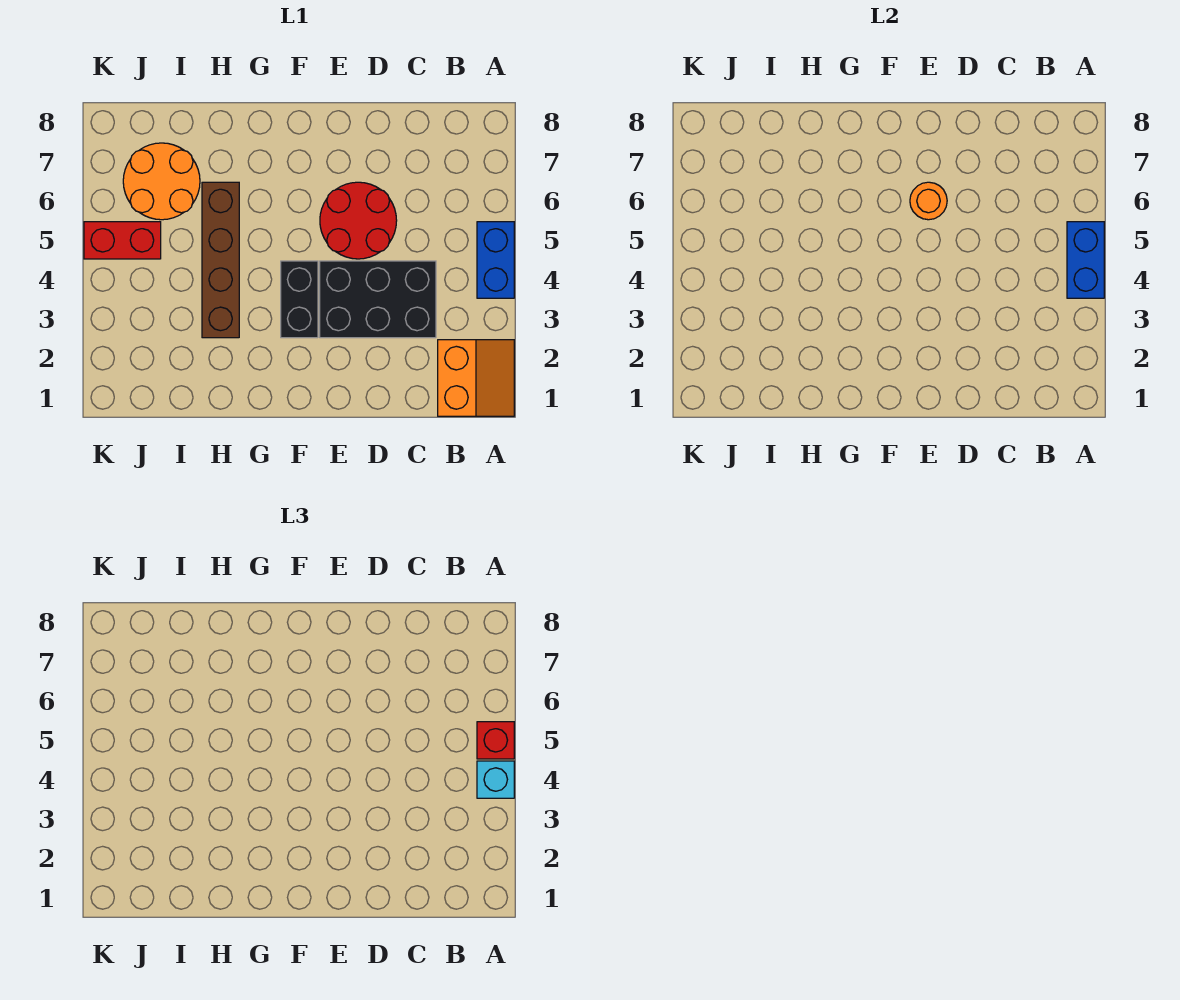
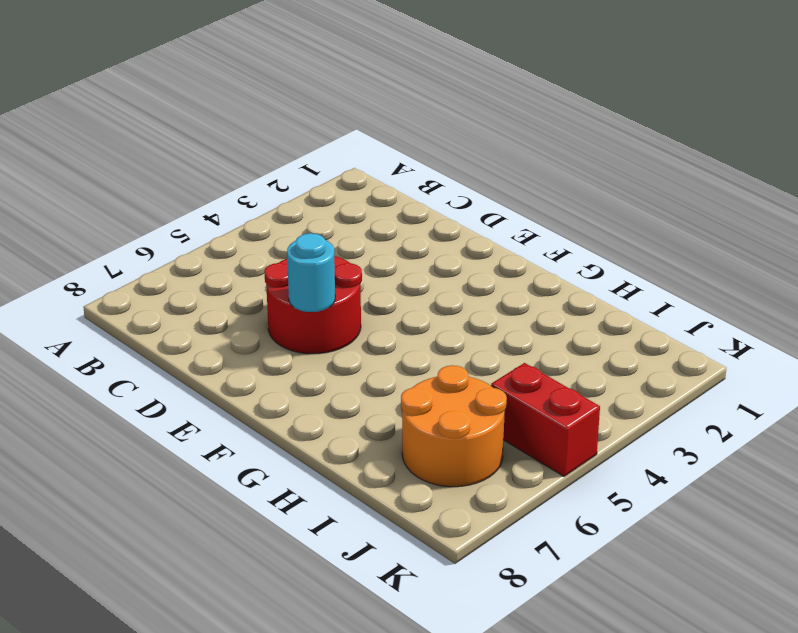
cyan round brick E6 level 2 -> orange round brick E6 level 2
none -> orange slope A1:B2 level 1 top B
none -> blue brick A4:A5 level 1
none -> black brick C3:E4 level 1

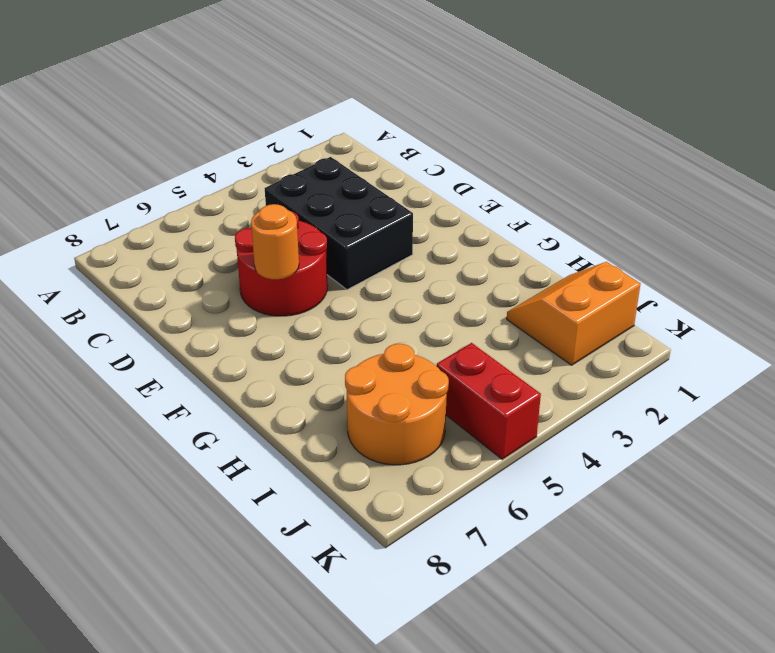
orange slope I1:J2 level 1 top J -> orange slope A1:B2 level 1 top B
none -> blue brick A4:A5 level 1
none -> black brick F3:F4 level 1
none -> brown brick H3:H6 level 1

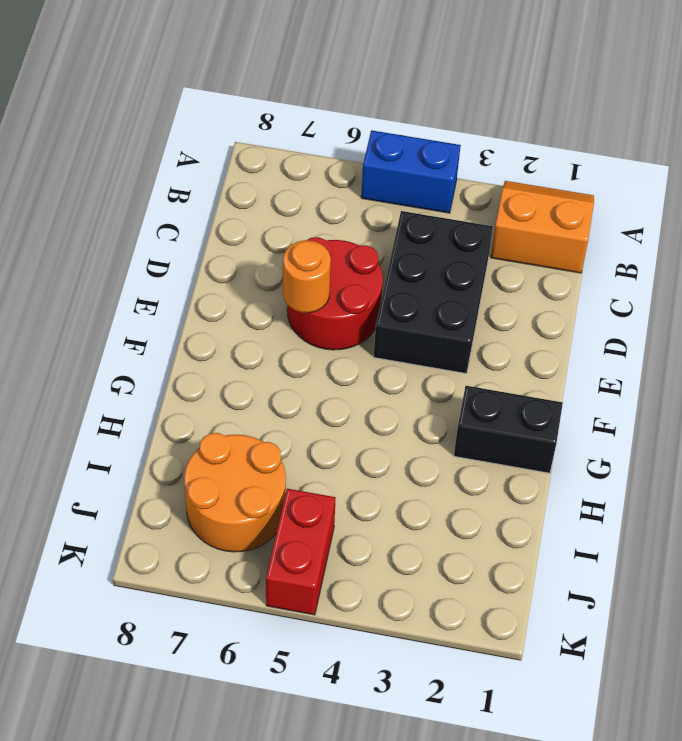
black brick G1:G2 level 1 -> black brick F3:F4 level 1
none -> brown brick H3:H6 level 1
none -> blue brick A4:A5 level 2
none -> cyan brick A4 level 3

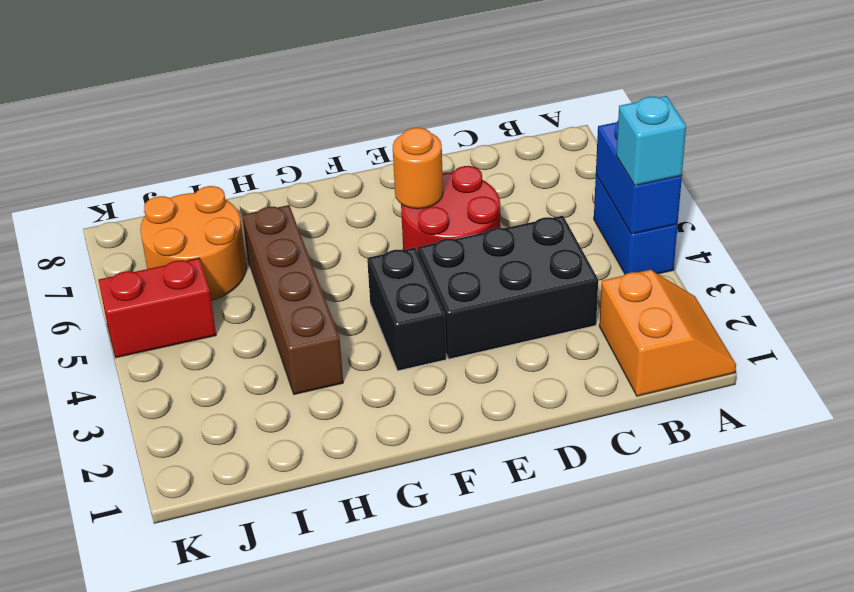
none -> red brick A5 level 3

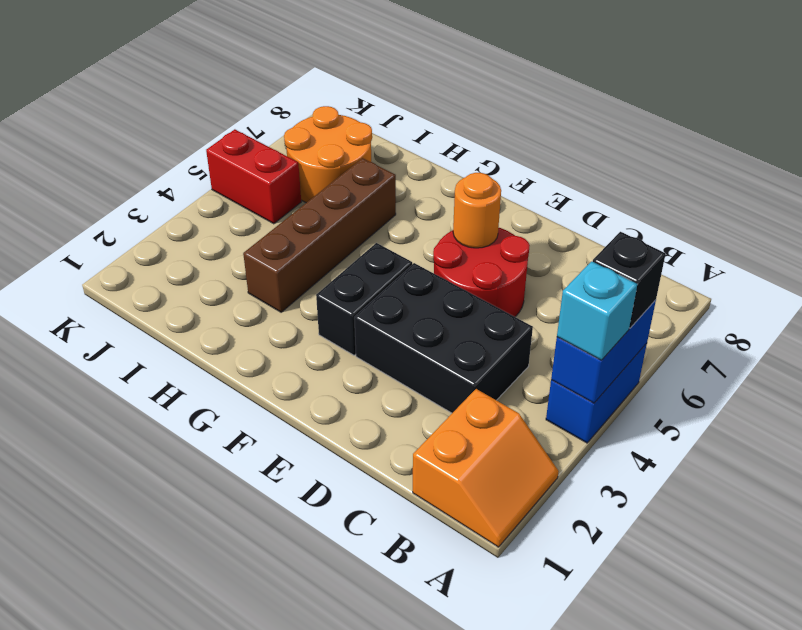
black brick A5 level 3 -> red brick A5 level 3

